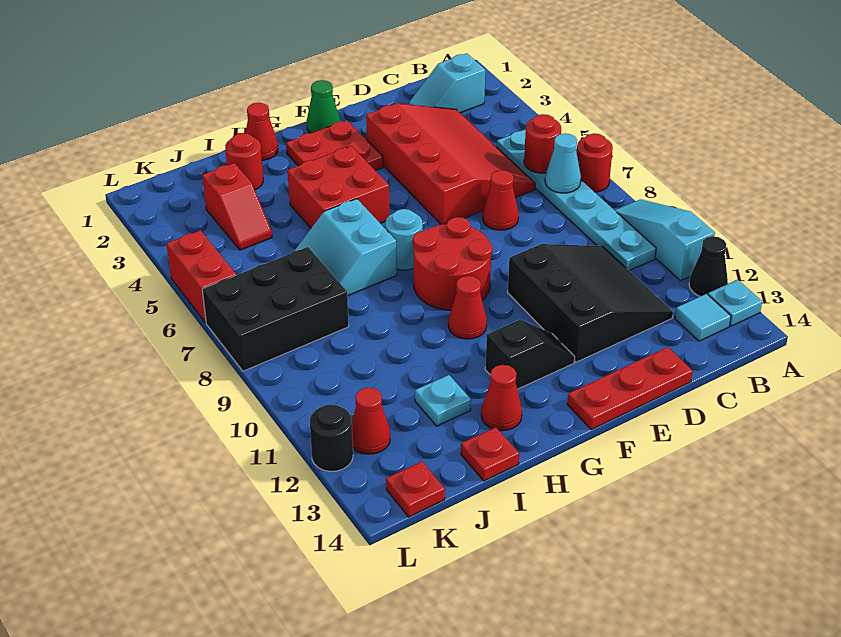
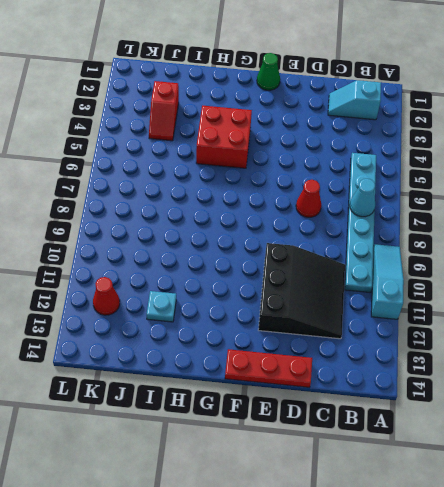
none -> red round brick A7 level 1
none -> black cone A12 level 1
none -> cyan plate A13 level 1
none -> cyan tile B13 level 1

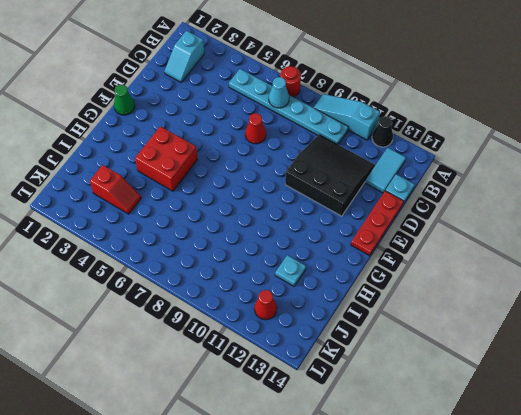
cyan tile B13:C13 level 1 -> cyan tile B13 level 1
cyan plate C14 level 1 -> cyan plate A13 level 1
none -> red slope C3:E6 level 1 top E
none -> red plate F2:G3 level 1
none -> red round brick F8:G9 level 1
none -> black slope F12:G12 level 1 top G

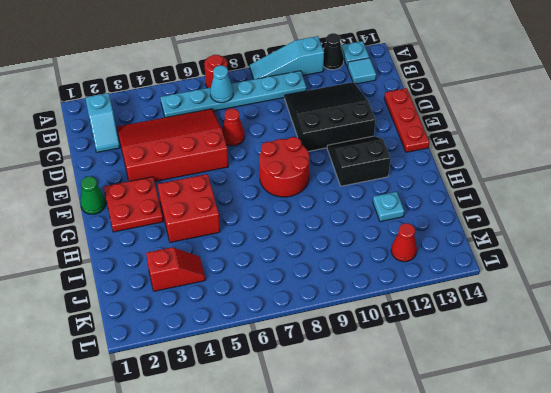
black slope F11:G12 level 1 top G -> black slope F12:G12 level 1 top G
none -> cyan round brick G7 level 1
none -> red cone G10 level 1
none -> red cone H1 level 1
none -> cyan slope H6:I7 level 1 top H

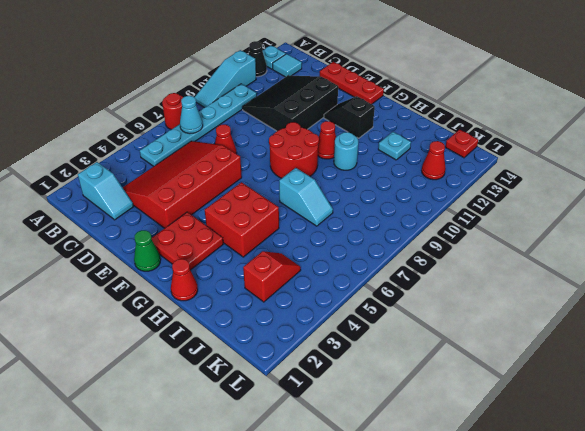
cyan slope H7:I7 level 1 top H -> cyan slope H6:I7 level 1 top H
cyan round brick H10 level 1 -> cyan round brick G7 level 1
none -> red cone H13 level 1
none -> red round brick I2 level 1
none -> red plate I14 level 1
none -> black brick J7:L8 level 1

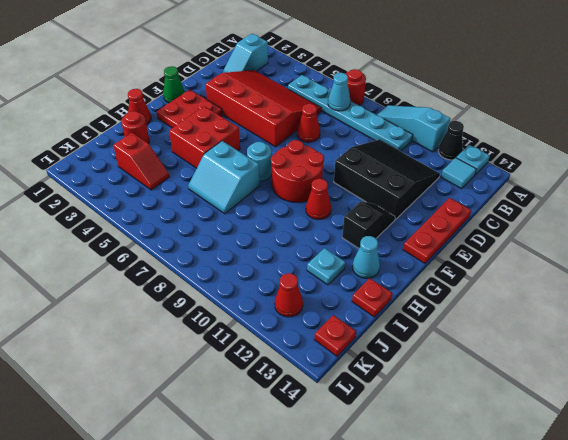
cyan cone H13 level 1 -> red cone H13 level 1
none -> black brick J7:L8 level 1
none -> red brick L5:L6 level 1
none -> black round brick L12 level 1
none -> red round brick B6 level 2

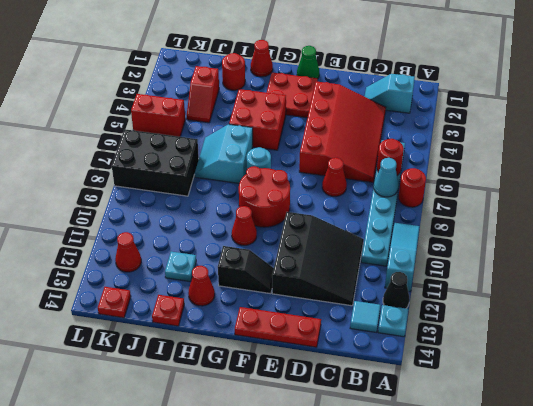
red brick K5:L5 level 1 -> red brick L5:L6 level 1
none -> black round brick L12 level 1

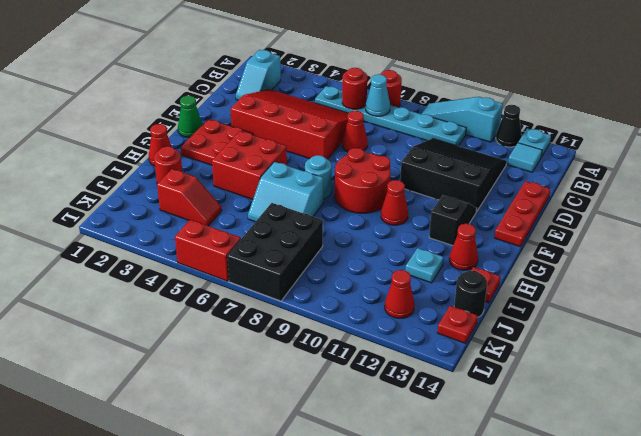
black round brick J14 level 1 -> black round brick L12 level 1

